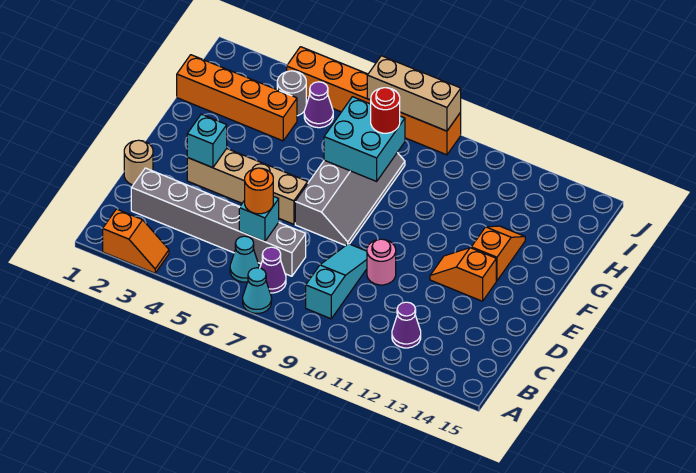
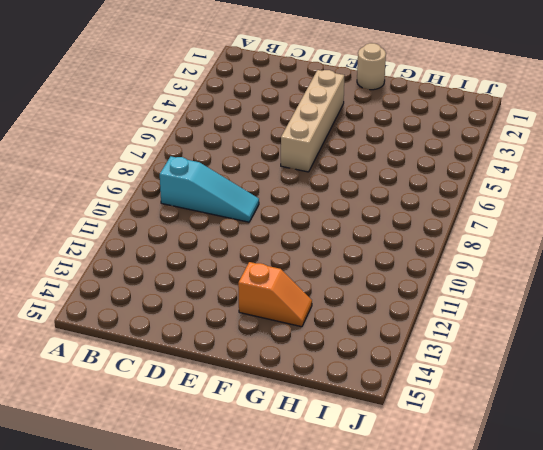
tan round brick F1 level 1 -> tan round brick D1 level 1
none -> orange slope A2:A3 level 1 top 2
none -> cyan cone A7 level 1
none -> cyan cone B6 level 1

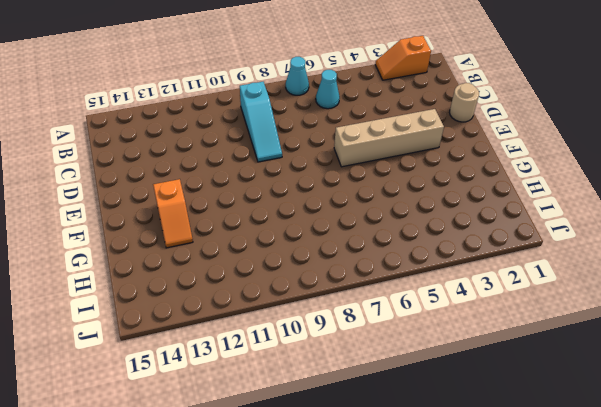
none -> purple cone B7 level 1
none -> purple cone B12 level 1
none -> grey brick C2:C7 level 1

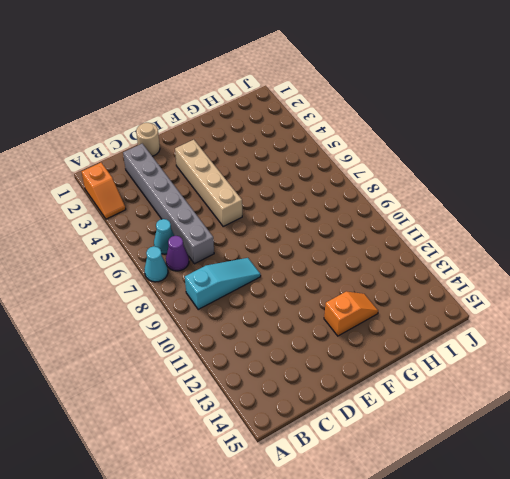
none -> purple cone B12 level 1
none -> pink round brick D10 level 1
none -> grey slope E7:H8 level 1 top 7

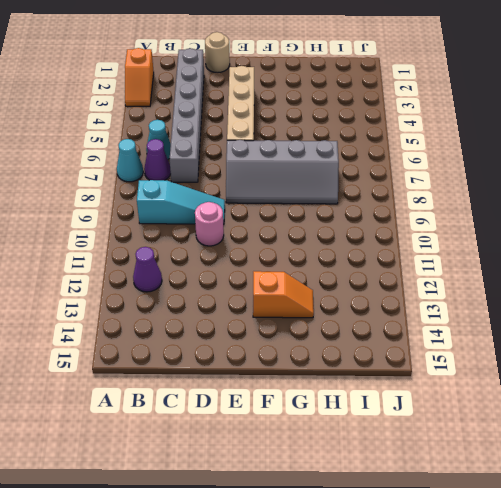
none -> orange slope E12:E13 level 1 top 13
none -> orange brick H1:H4 level 1
none -> grey round brick I4 level 1

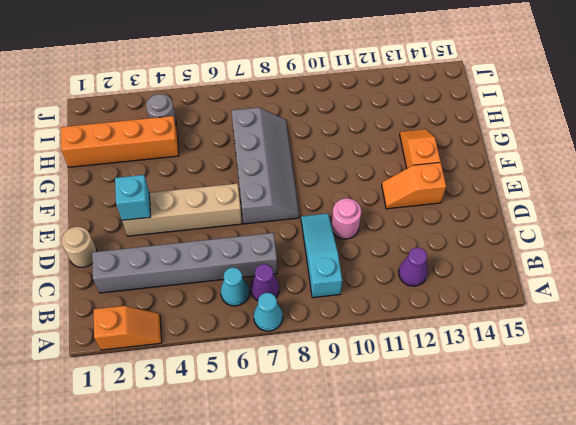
none -> purple cone I5 level 1
none -> orange brick J4:J9 level 1
none -> cyan brick C6 level 2

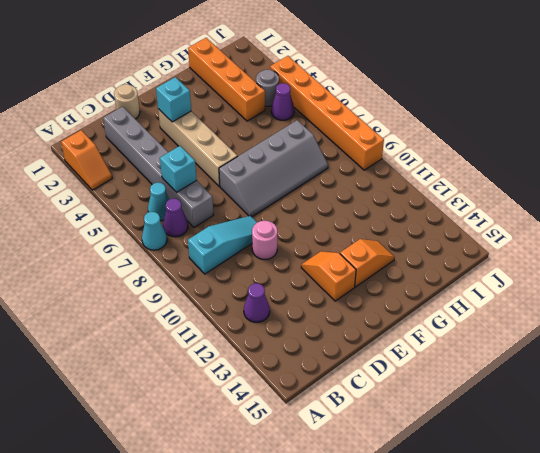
none -> cyan brick G7:H8 level 2
none -> tan brick J7:J9 level 2
none -> orange round brick C6 level 3

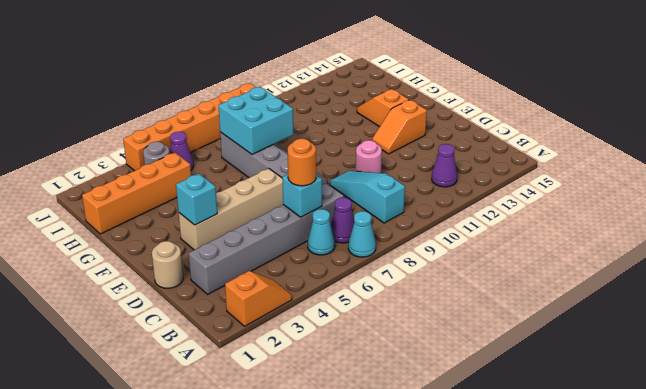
none -> tan brick J7:J9 level 2
none -> red round brick H8 level 3

